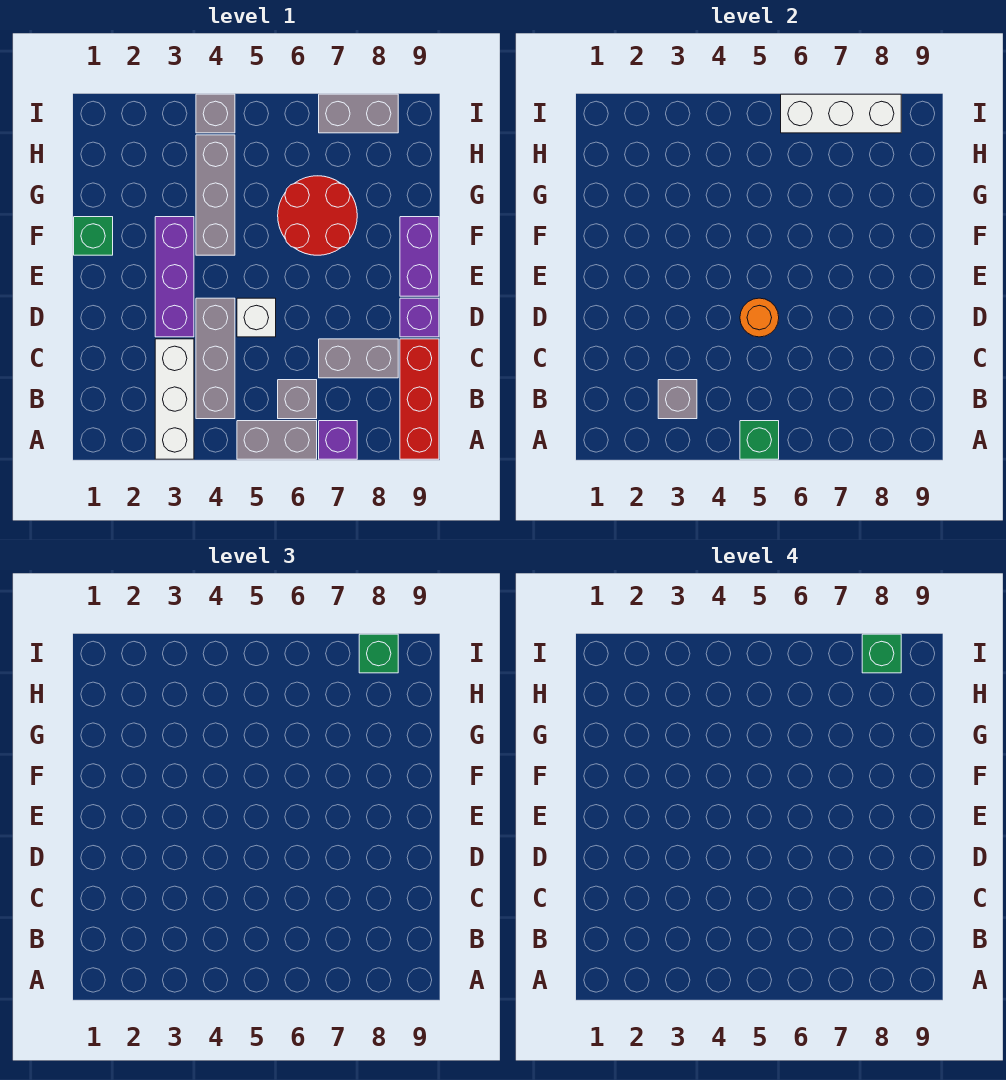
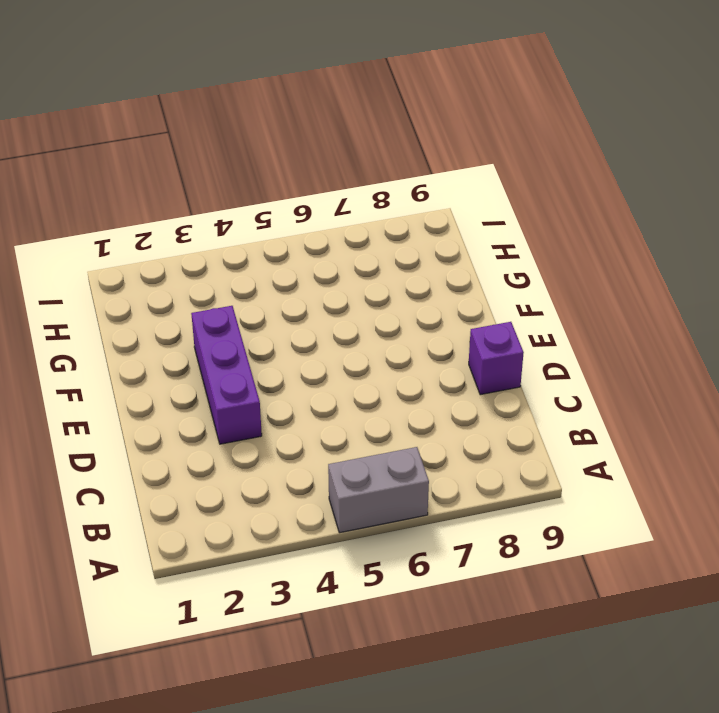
none -> white brick A3:C3 level 1
none -> purple brick A7 level 1
none -> red brick A9:C9 level 1

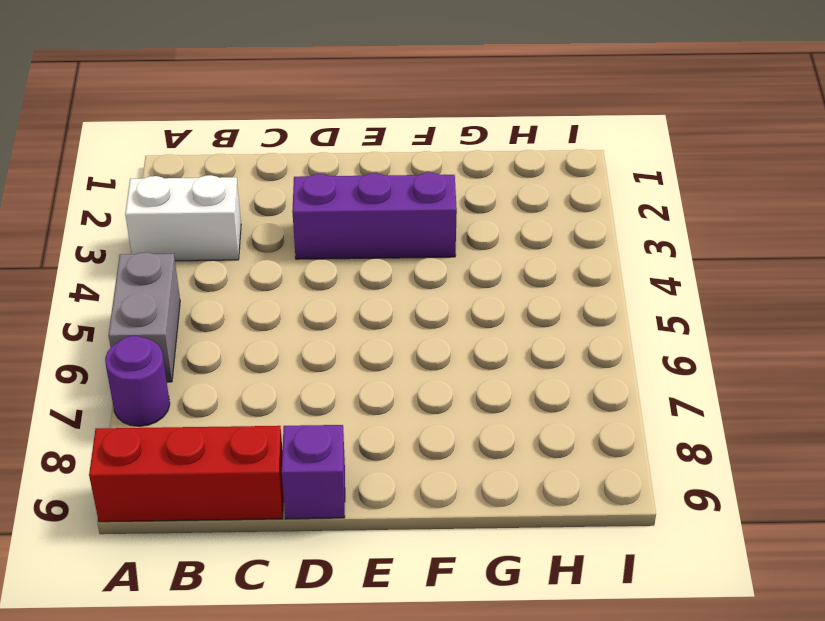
white brick A3:B3 level 1 -> white brick A3:C3 level 1
purple round brick A7 level 1 -> purple brick A7 level 1
none -> grey brick B4:D4 level 1
none -> grey brick B6 level 1
none -> grey brick C7:C8 level 1

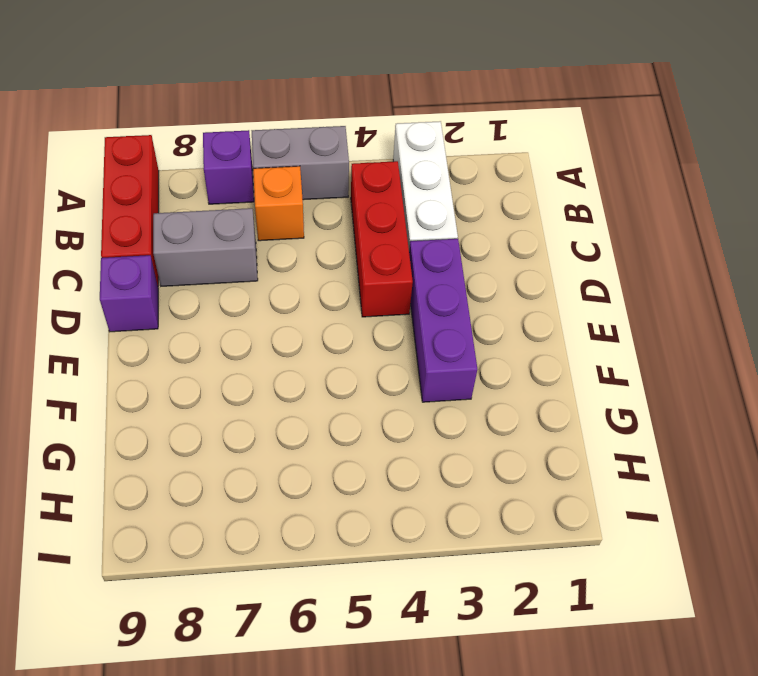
red brick B4:D4 level 1 -> grey brick B4:D4 level 1
orange brick B6 level 1 -> grey brick B6 level 1
none -> white brick D5 level 1
none -> purple brick E9:F9 level 1
none -> green brick F1 level 1

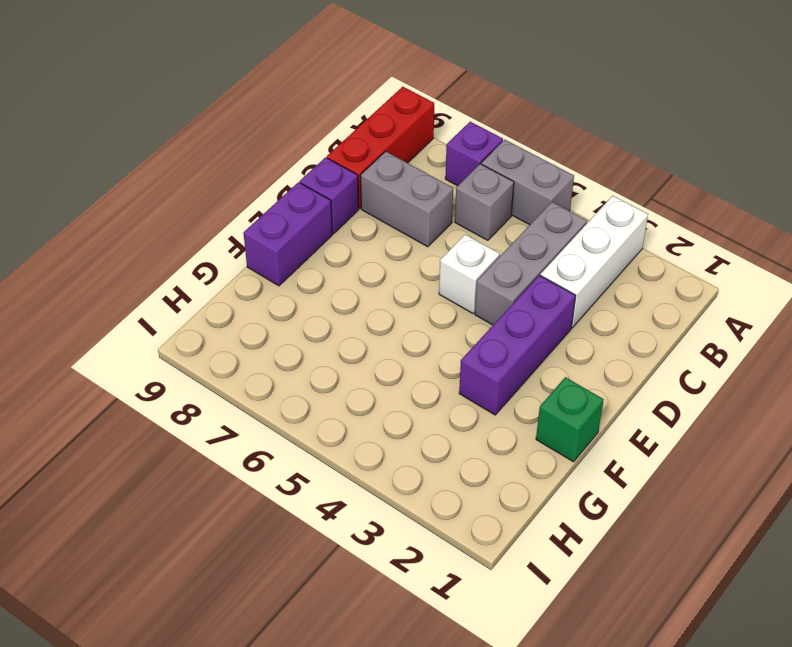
none -> grey brick F4:H4 level 1
none -> red round brick F6:G7 level 1
none -> grey brick I4 level 1

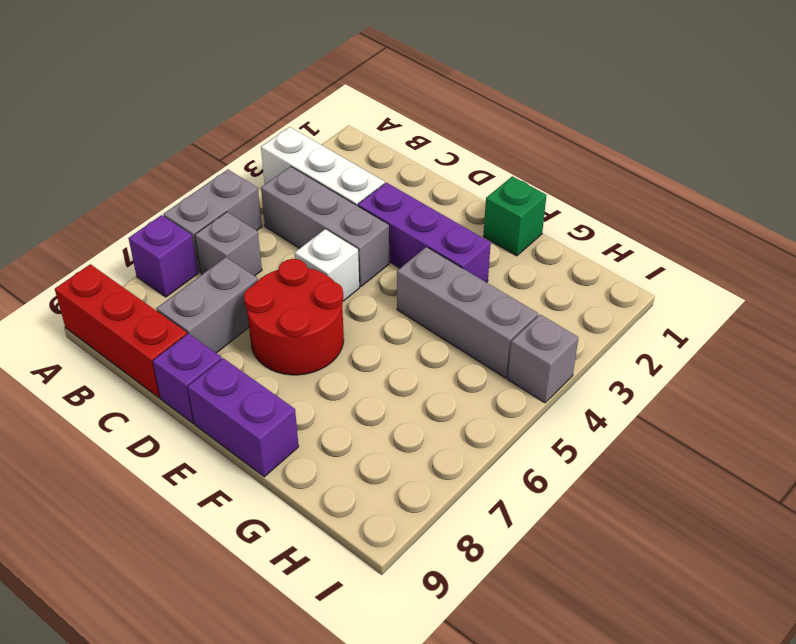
red round brick D6:E7 level 1 -> red round brick F6:G7 level 1
none -> grey brick I7:I8 level 1
none -> green brick A5 level 2
none -> grey brick B3 level 2

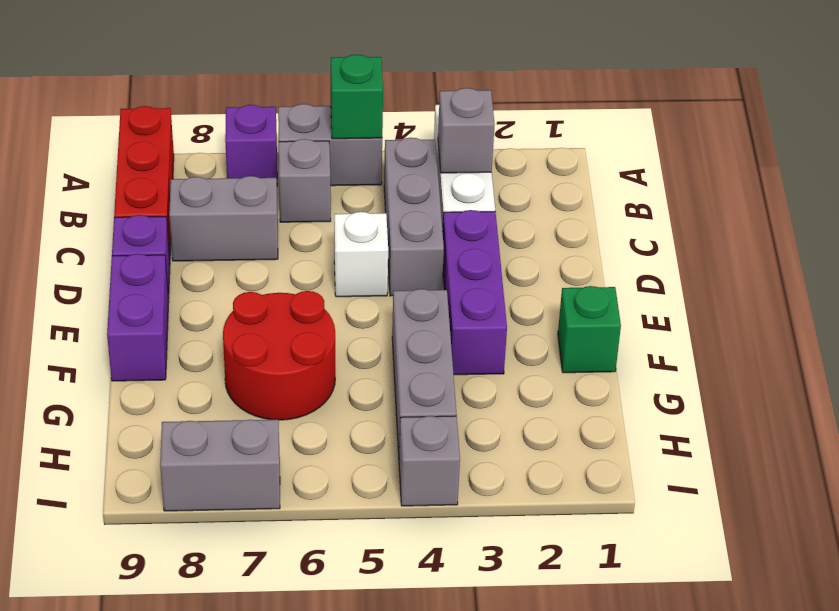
none -> orange round brick D5 level 2
none -> white brick I6:I8 level 2
none -> green brick I8 level 3

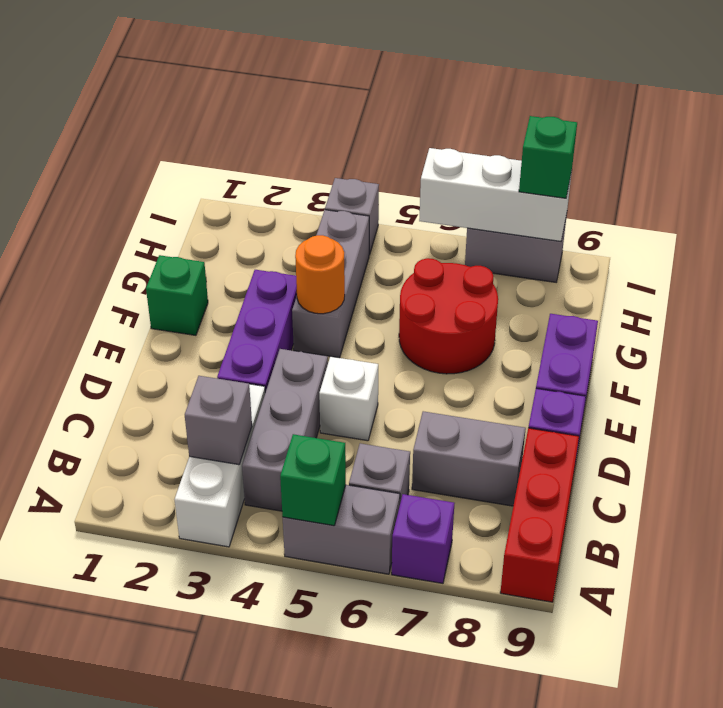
orange round brick F4 level 2 -> orange round brick D5 level 2
none -> green brick I8 level 4

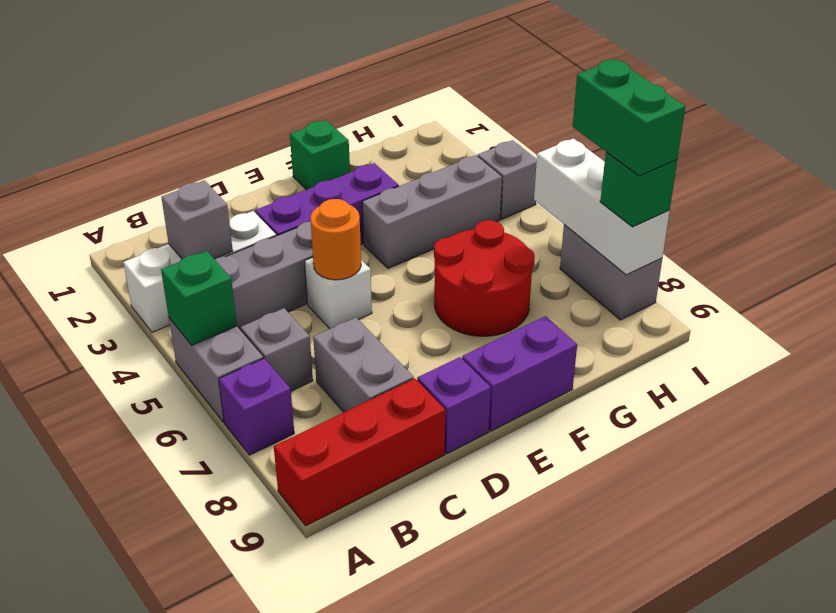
green brick I7:I8 level 4 -> green brick I8 level 4

